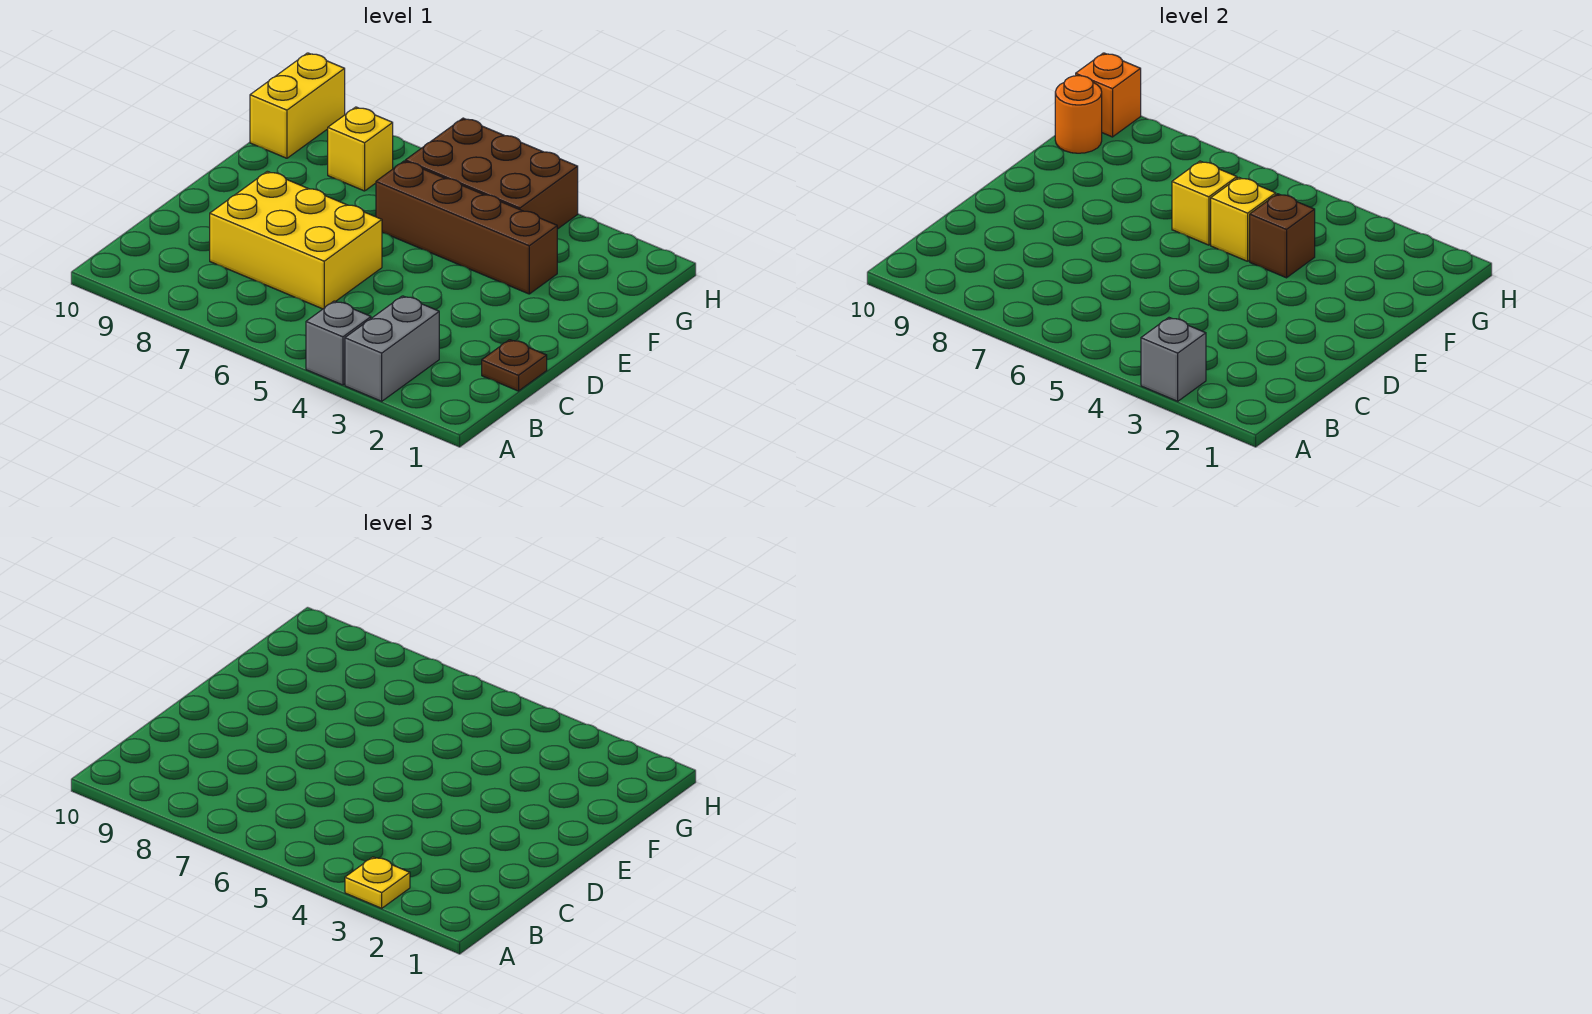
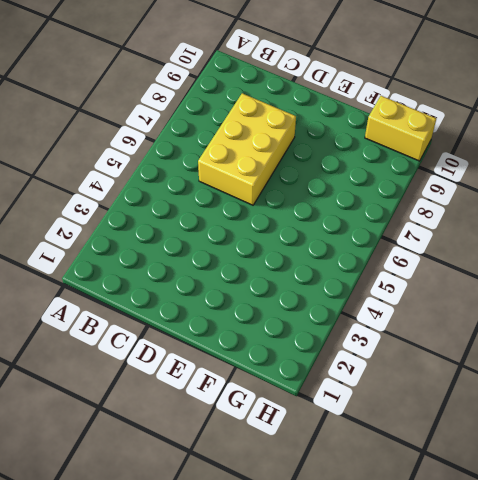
none -> grey brick A3:B3 level 1
none -> grey brick A4 level 1
none -> brown plate C1 level 1

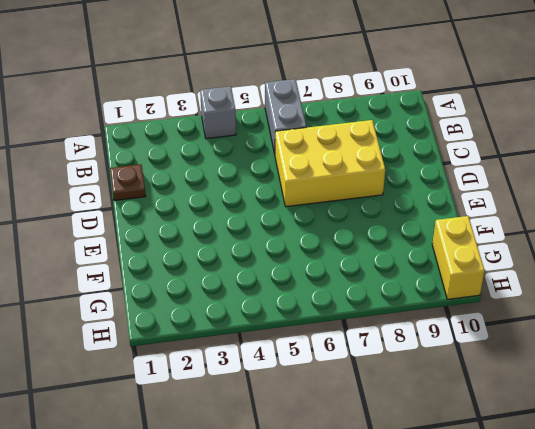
grey brick A6:B6 level 1 -> grey brick A3:B3 level 1
none -> brown brick F3:F6 level 1
none -> brown brick G4:H6 level 1
none -> yellow brick G8 level 1

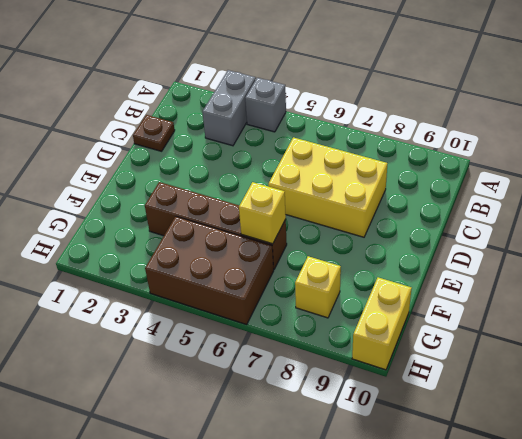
none -> grey brick A3 level 2
none -> brown brick F4 level 2
none -> yellow brick F5 level 2

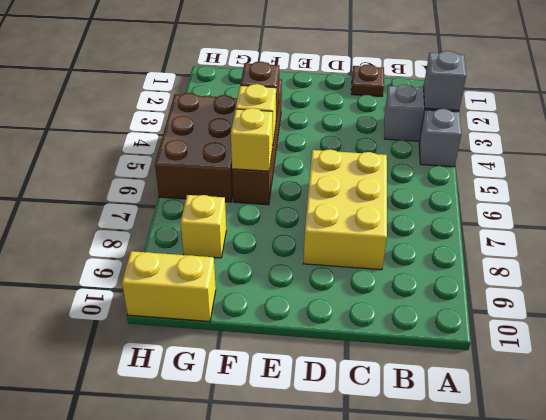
none -> orange round brick G10 level 2
none -> orange brick H10 level 2
none -> yellow plate A3 level 3

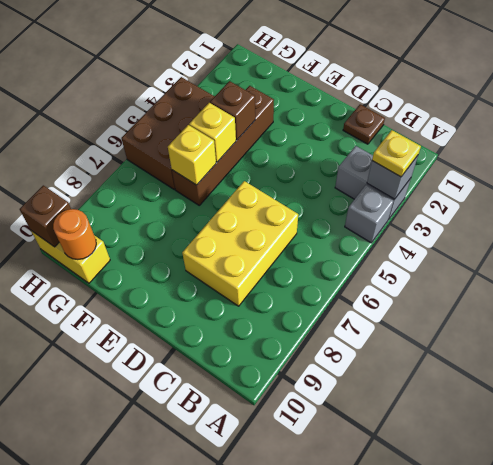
brown brick H10 level 2 -> orange brick H10 level 2
none -> yellow brick G8 level 1

